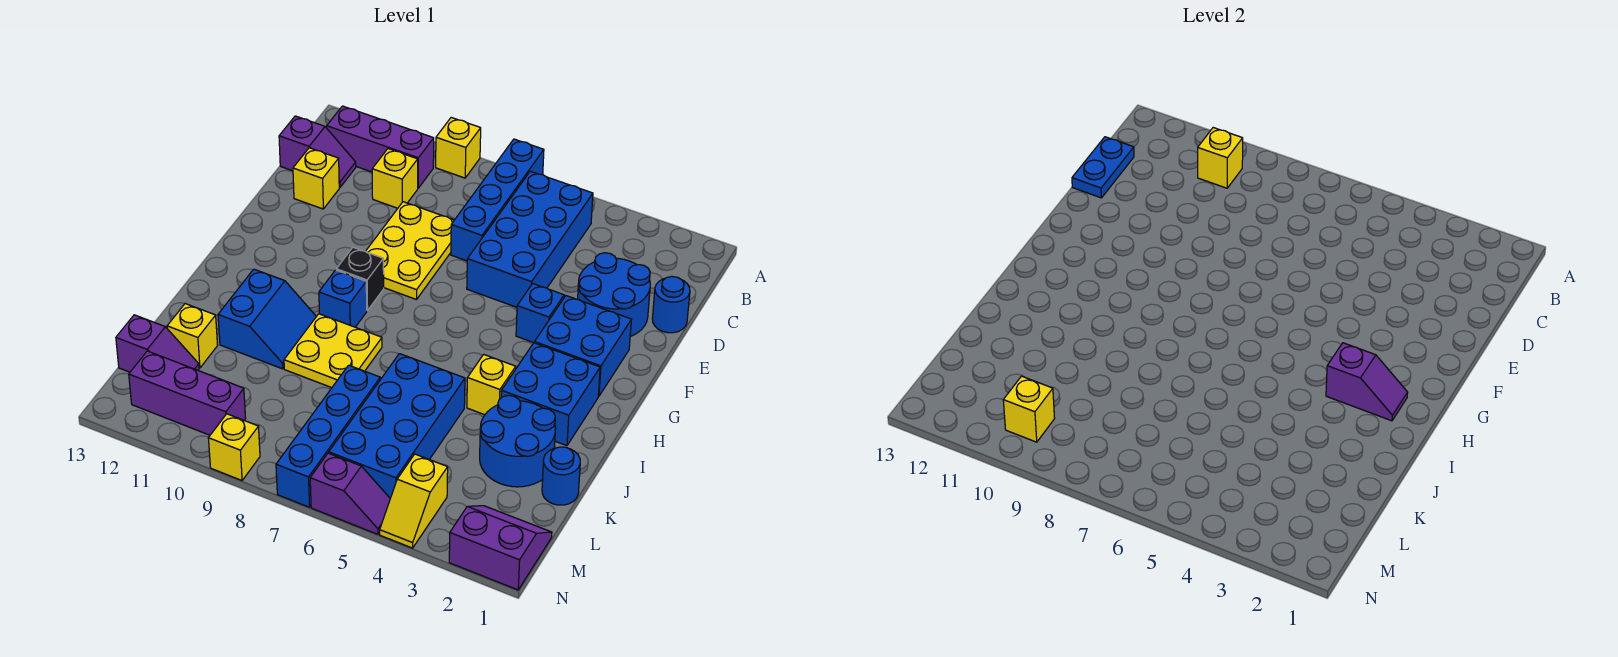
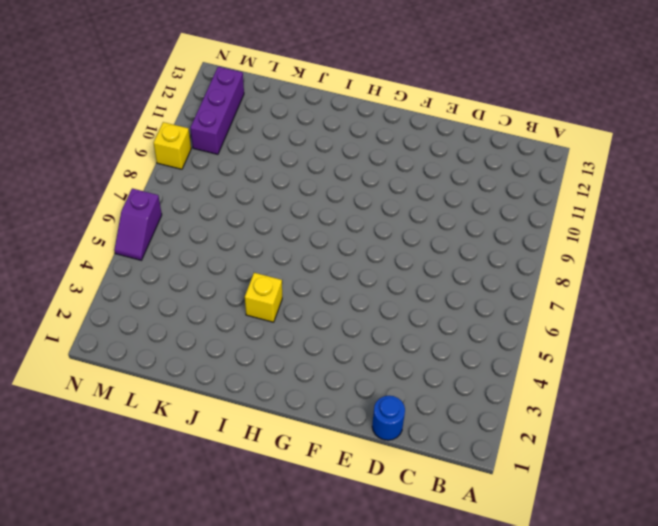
none -> blue brick A7:D7 level 1
none -> yellow brick A9 level 1
none -> blue brick B5:E6 level 1
none -> purple brick B10:B12 level 1

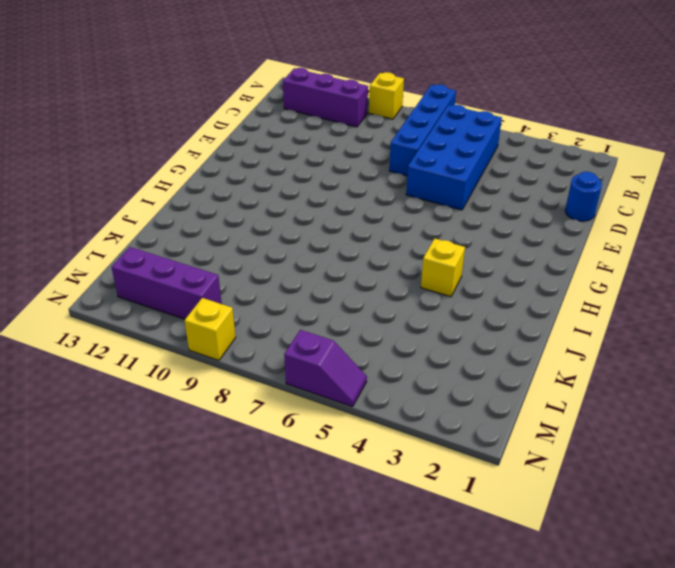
none -> yellow brick C10 level 1
none -> purple slope C12:C13 level 1 top 13
none -> blue round brick D2:E3 level 1
none -> yellow plate D8:F9 level 1

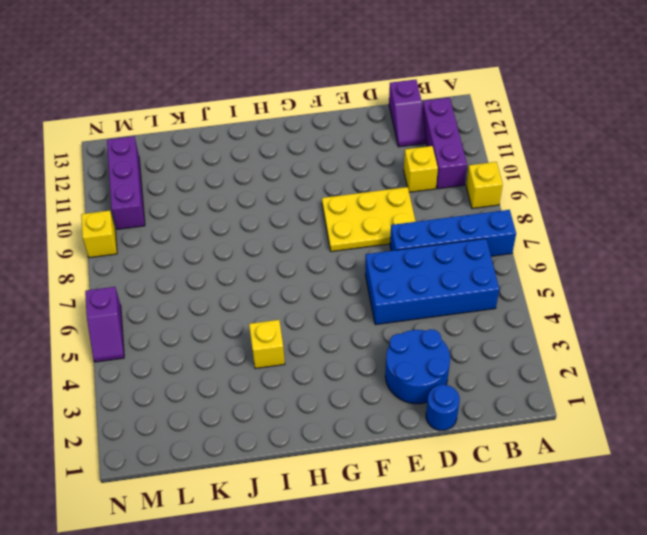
none -> yellow brick D12 level 1
none -> blue brick F2:G3 level 1
none -> blue brick F4 level 1
none -> black brick G9 level 1

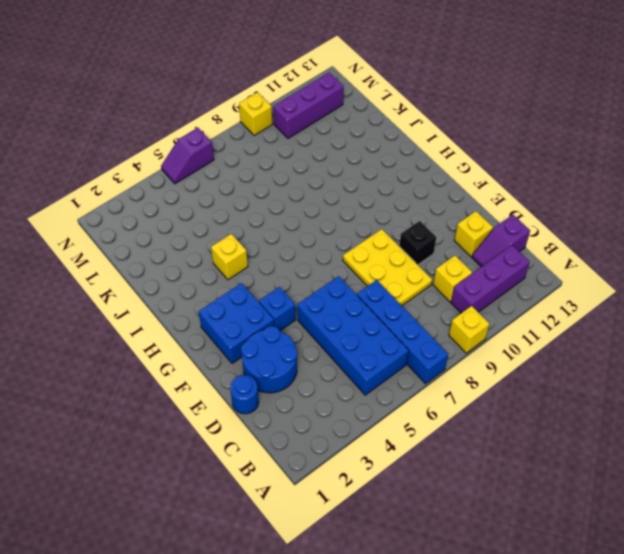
black brick E10 level 1 -> black brick G9 level 1
none -> blue brick H2:I3 level 1
none -> blue brick H9 level 1
none -> yellow plate I8:J9 level 1
none -> blue slope I10:J11 level 1 top 11

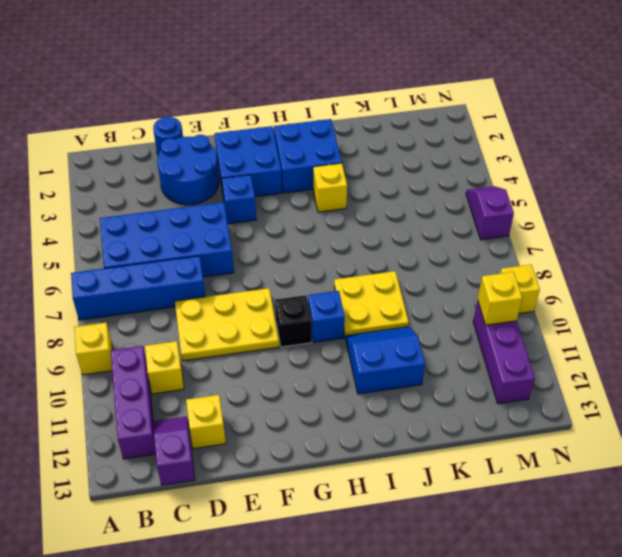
none -> blue round brick J2:K3 level 1
none -> blue brick J5:M6 level 1
none -> blue round brick K1 level 1
none -> blue brick K7:N7 level 1

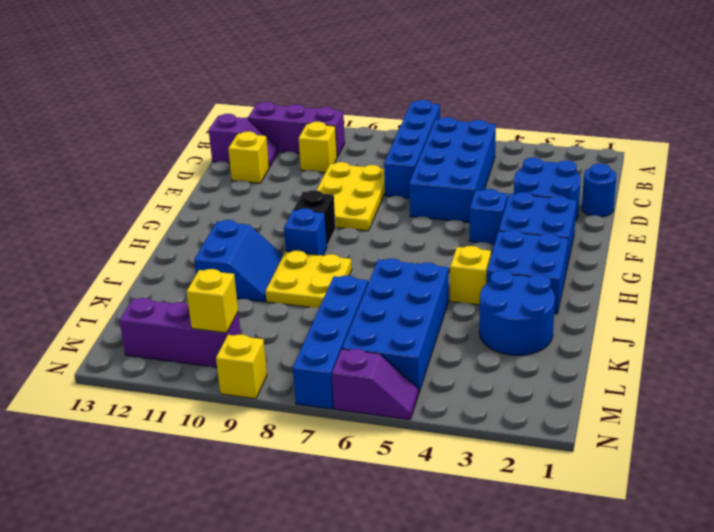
none -> yellow brick A9 level 1
none -> blue round brick K1 level 1
none -> yellow brick K12 level 1
none -> purple slope L12:L13 level 1 top 13

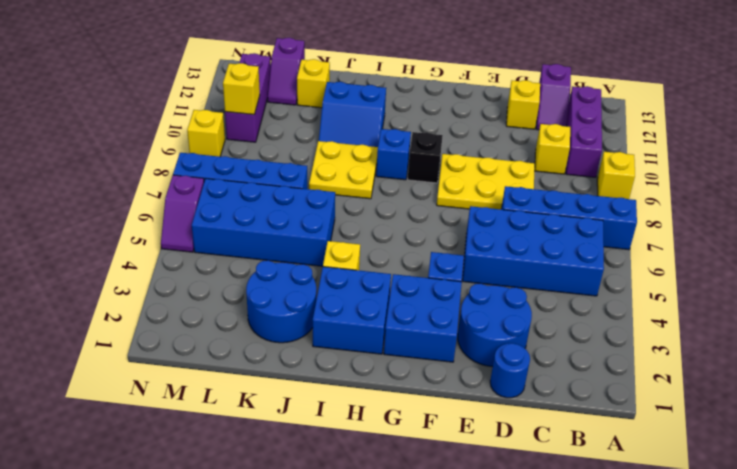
none -> blue round brick K1 level 1
none -> purple slope M1:N2 level 1 top N
none -> yellow slope M4:N4 level 1 top M
none -> yellow brick B10 level 2

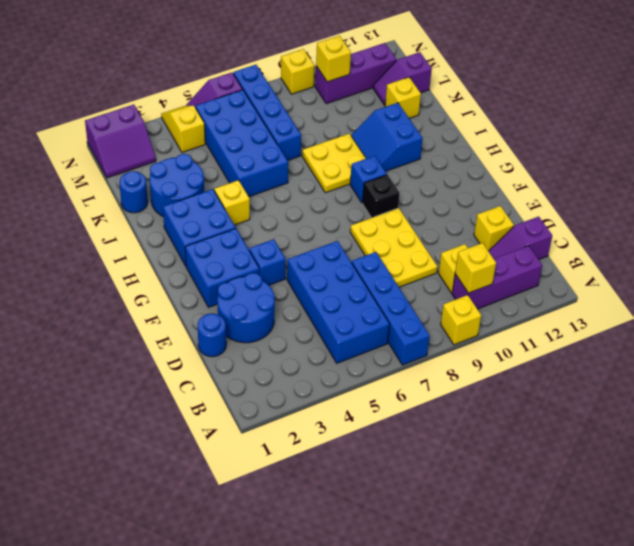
none -> blue plate C13:D13 level 2
none -> purple slope H2:H3 level 2 top 3

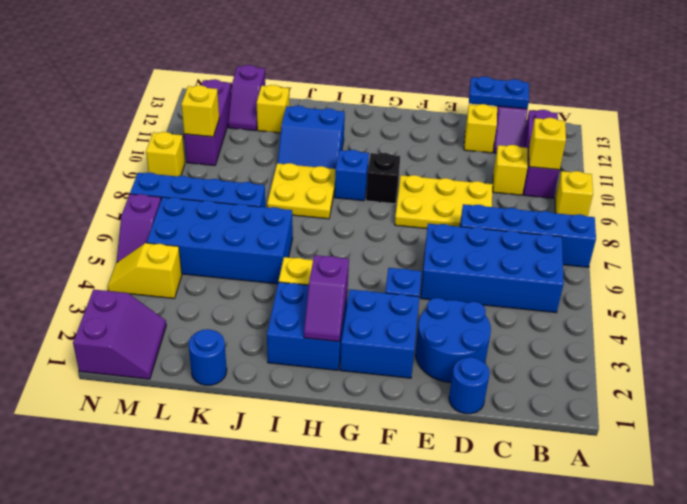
none -> blue round brick J2:K3 level 1

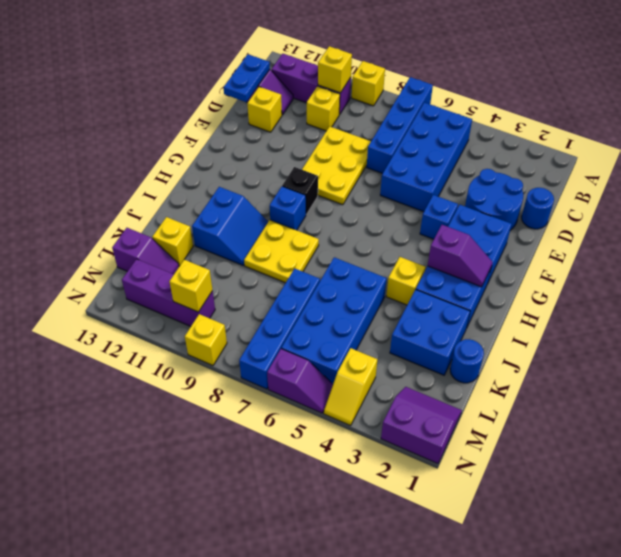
blue brick J2:K3 level 1 -> blue round brick J2:K3 level 1

